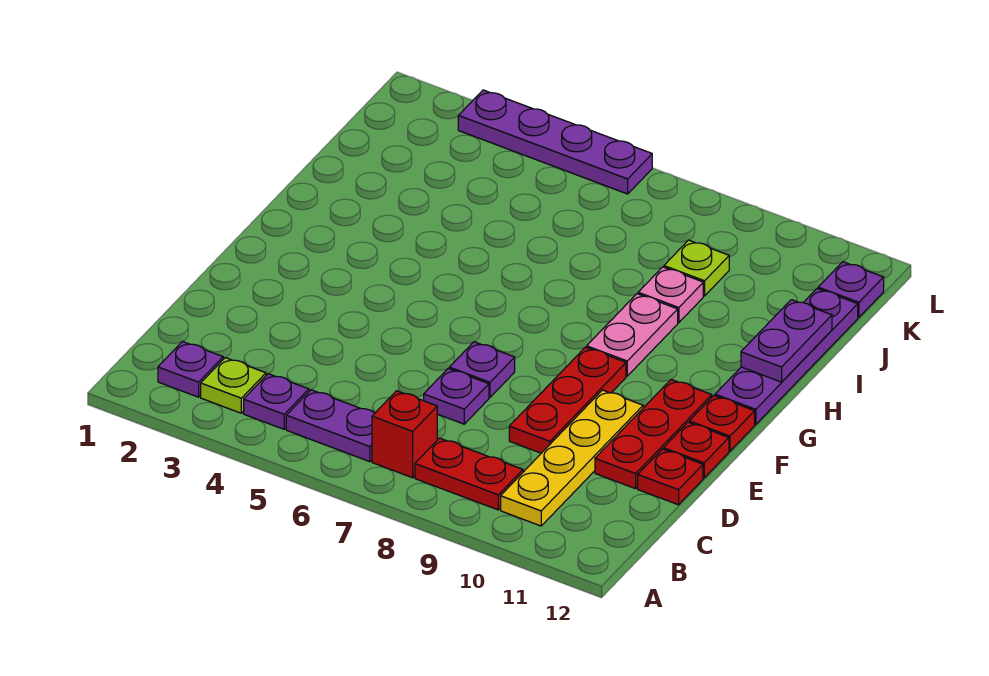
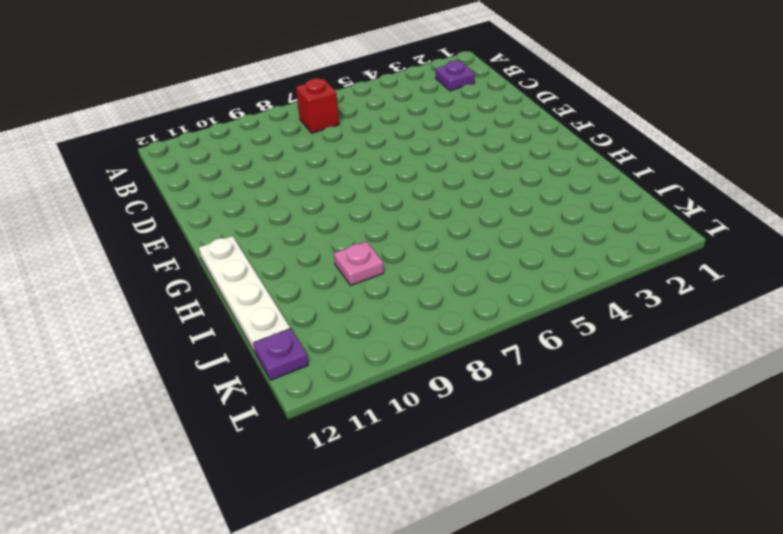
white plate G12:J12 level 1 -> purple plate G12:J12 level 1
none -> lime plate B3 level 1
none -> purple plate B4 level 1
none -> purple plate B5:B6 level 1

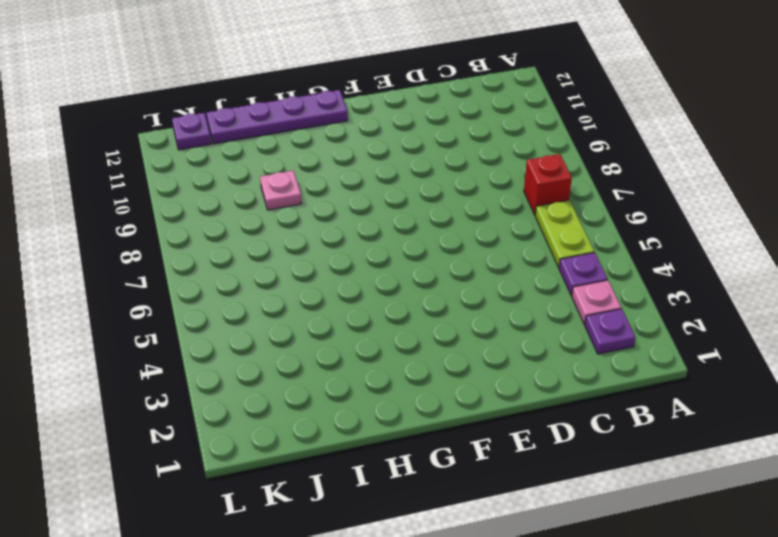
pink plate B3 level 1 -> lime plate B3 level 1
lime plate B5:B6 level 1 -> purple plate B5:B6 level 1
none -> red plate B8:B9 level 1
none -> yellow plate B10:E10 level 1
none -> purple plate D7 level 1

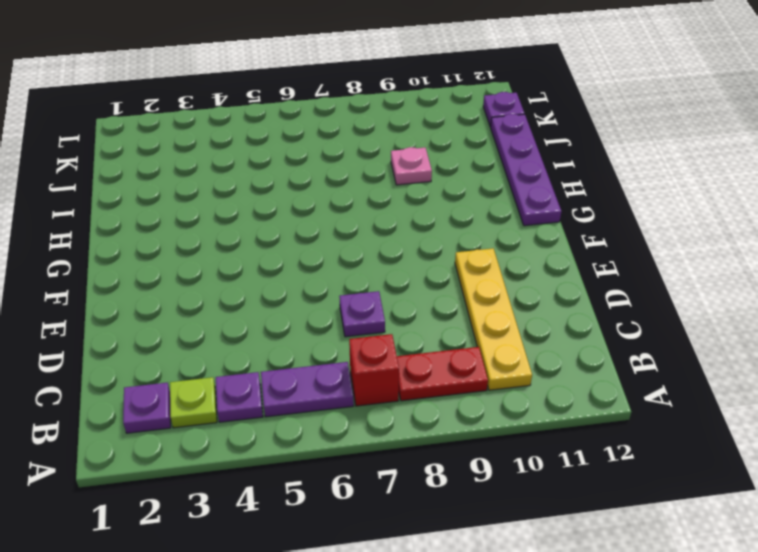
none -> red plate D9:F9 level 1
none -> red plate D11:F11 level 1
none -> red plate D12 level 1

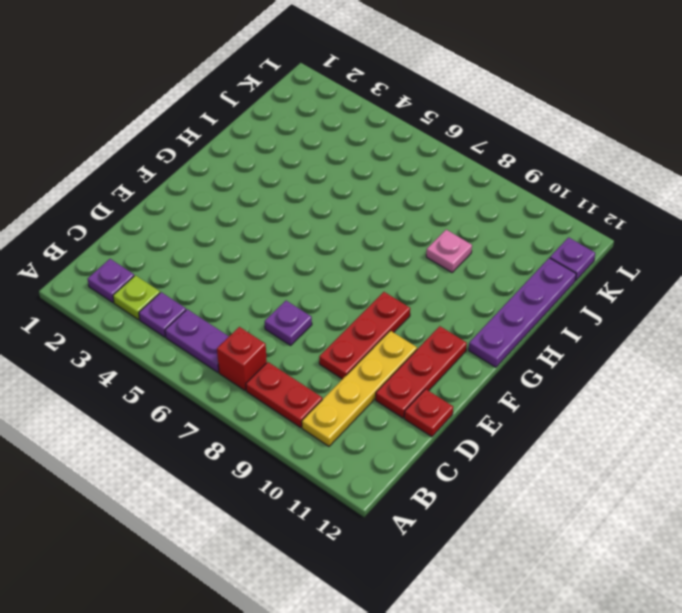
none -> purple plate E7 level 1
none -> red plate E12 level 1
none -> red plate F12 level 1

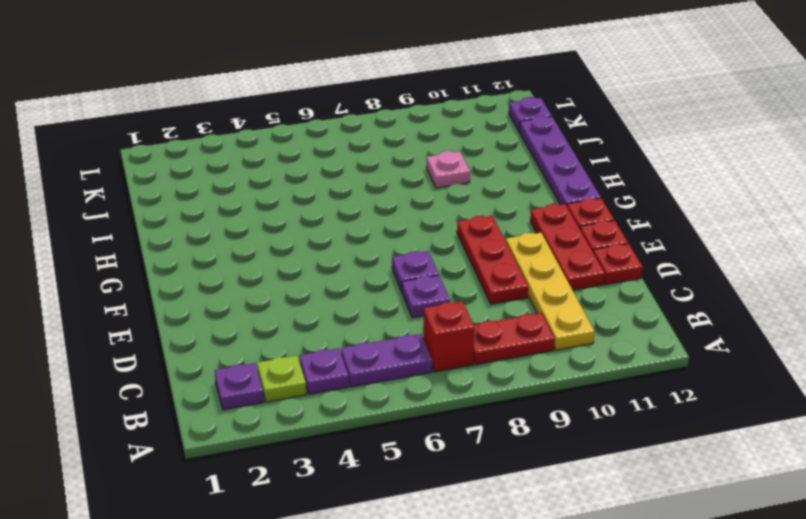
none -> pink plate G9:H9 level 1
none -> lime plate J9 level 1
none -> purple plate L3:L6 level 1

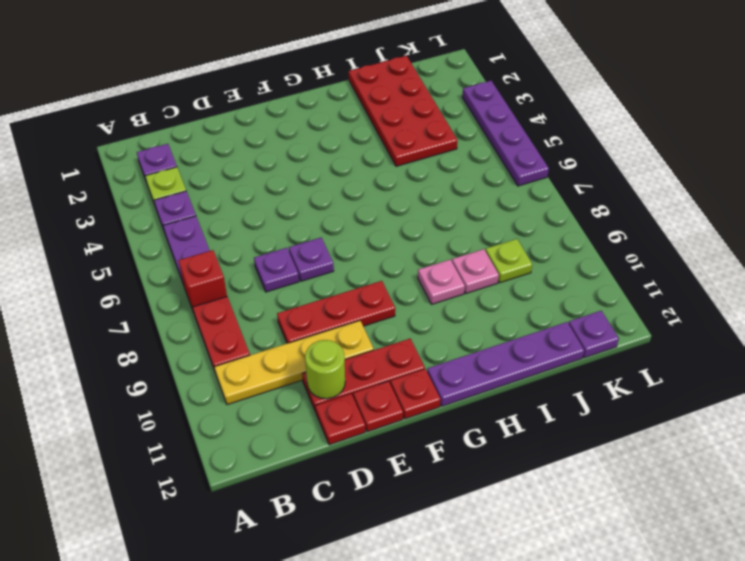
lime round brick D11 level 2 -> none
pink plate H9 level 1 -> pink plate G9:H9 level 1
red plate I1:J4 level 1 -> none
none -> purple plate H12:I12 level 2

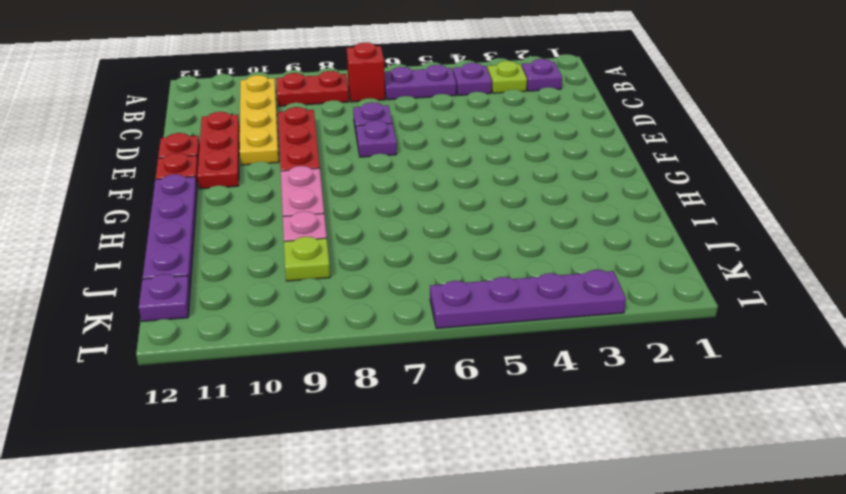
none -> red plate D12 level 1
none -> purple plate H12:I12 level 2

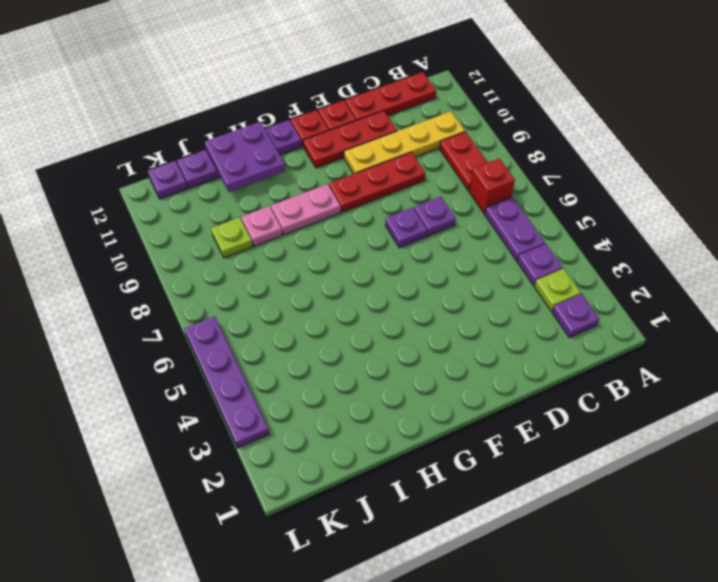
red plate B12:D12 level 1 -> red plate D12 level 1
purple plate H11:I12 level 2 -> purple plate H12:I12 level 2

